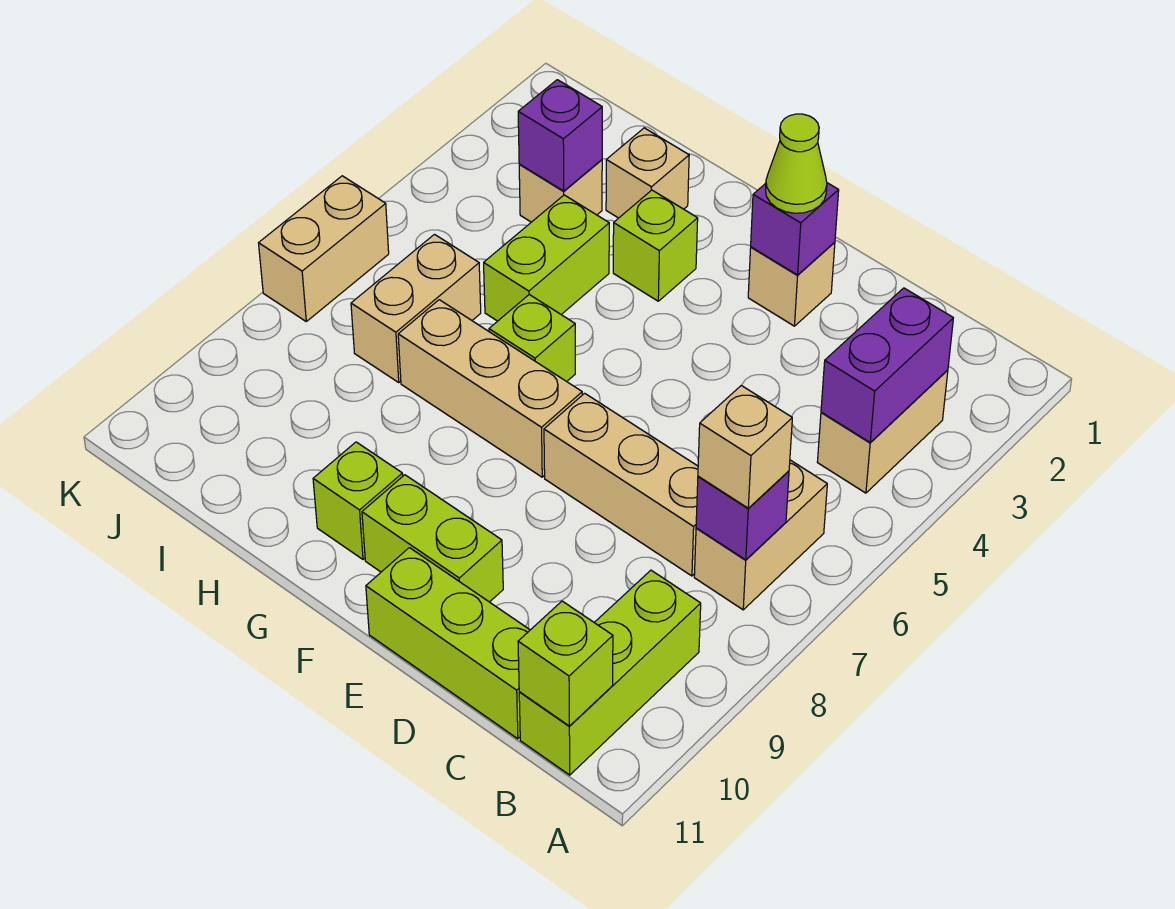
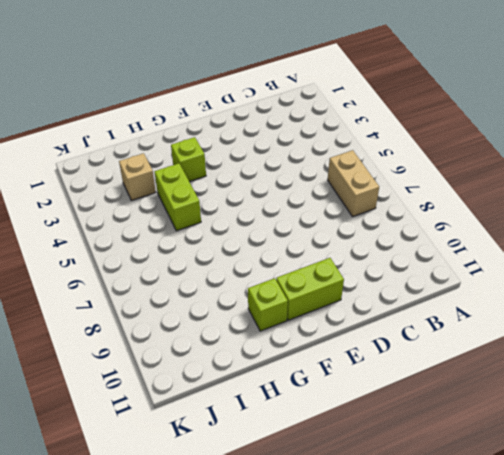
none -> tan brick B3:B4 level 1
none -> lime brick B9:B11 level 1
none -> tan brick C7:E7 level 1

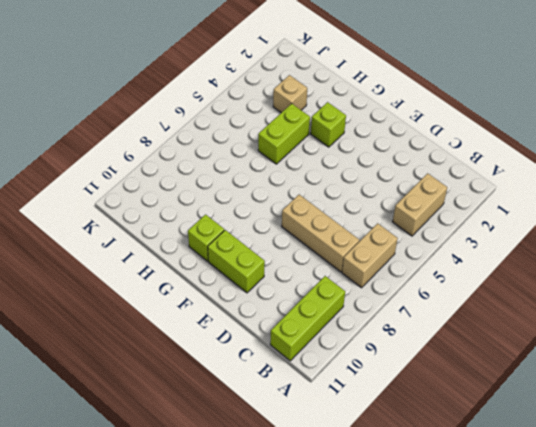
none -> lime brick C11:E11 level 1
none -> tan brick E2 level 1
none -> tan brick F7:H7 level 1

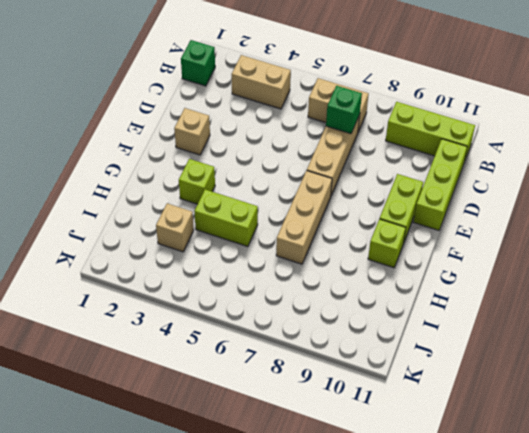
green brick B1 level 1 -> none
green brick C7 level 2 -> none
none -> lime brick G6 level 1
none -> tan brick H2 level 1
none -> tan brick I6:I7 level 1

